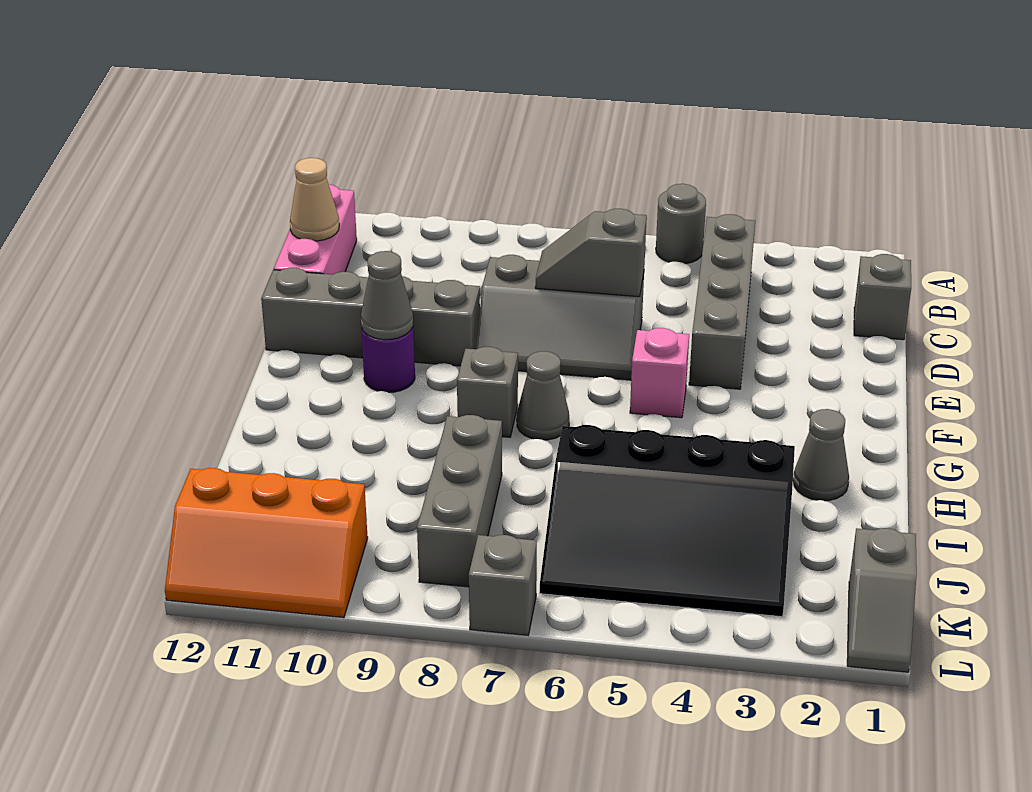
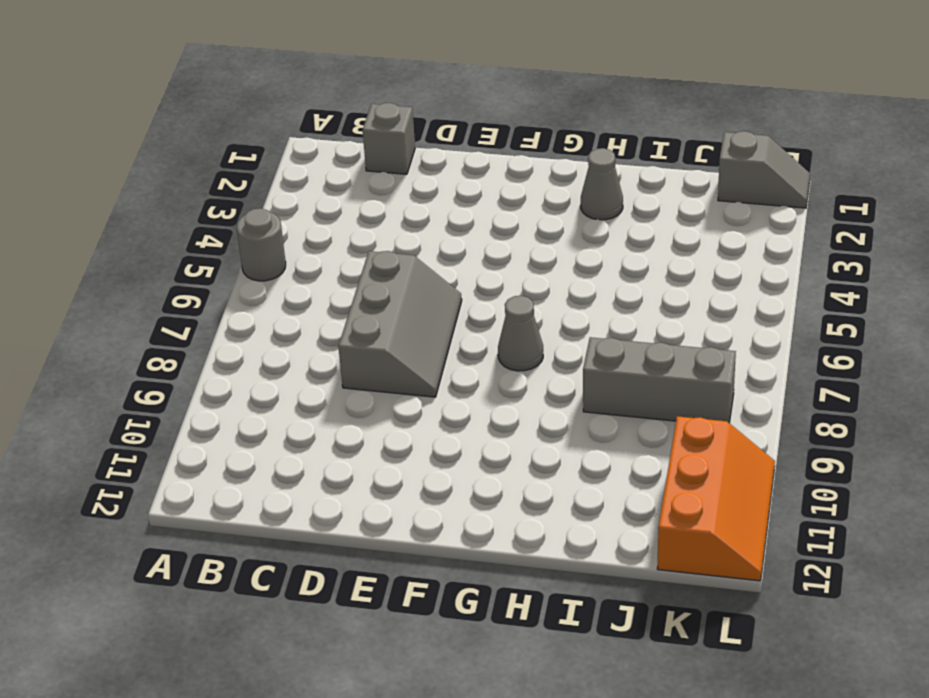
none -> grey brick B4:E4 level 1
none -> pink brick B12:D12 level 1
none -> grey brick E9:E12 level 1

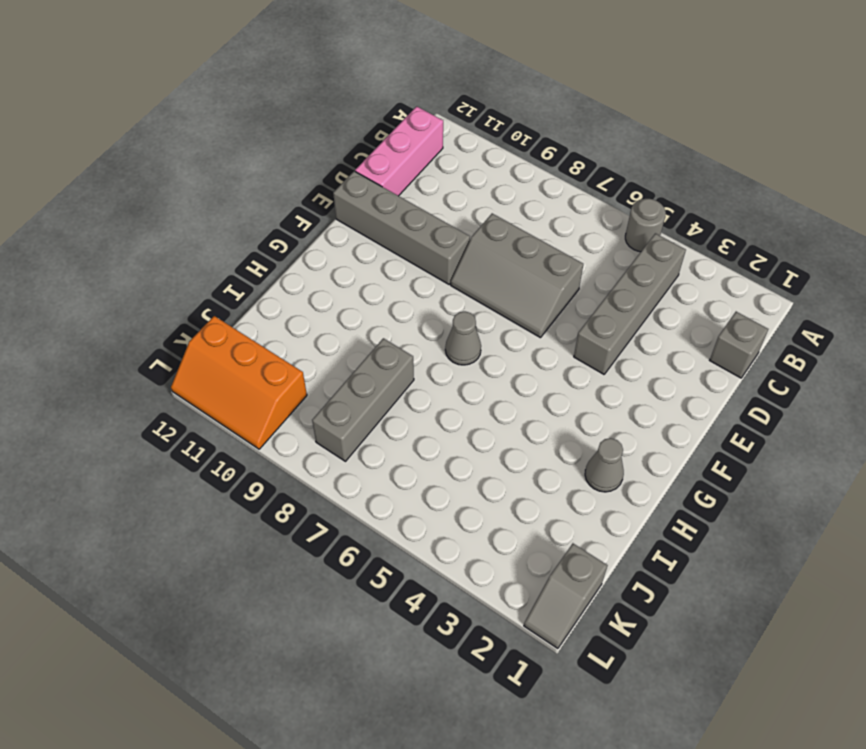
none -> pink brick F5 level 1
none -> purple round brick F10 level 1
none -> grey brick G8 level 1

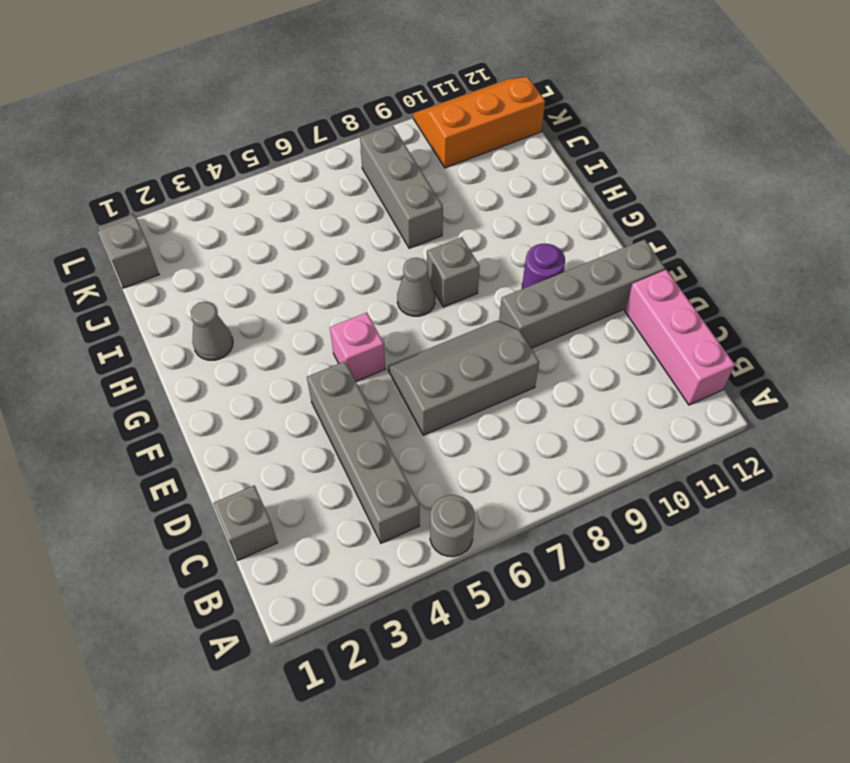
none -> black slope I3:K6 level 1 top I
none -> grey brick L7 level 1
none -> tan cone C12 level 2

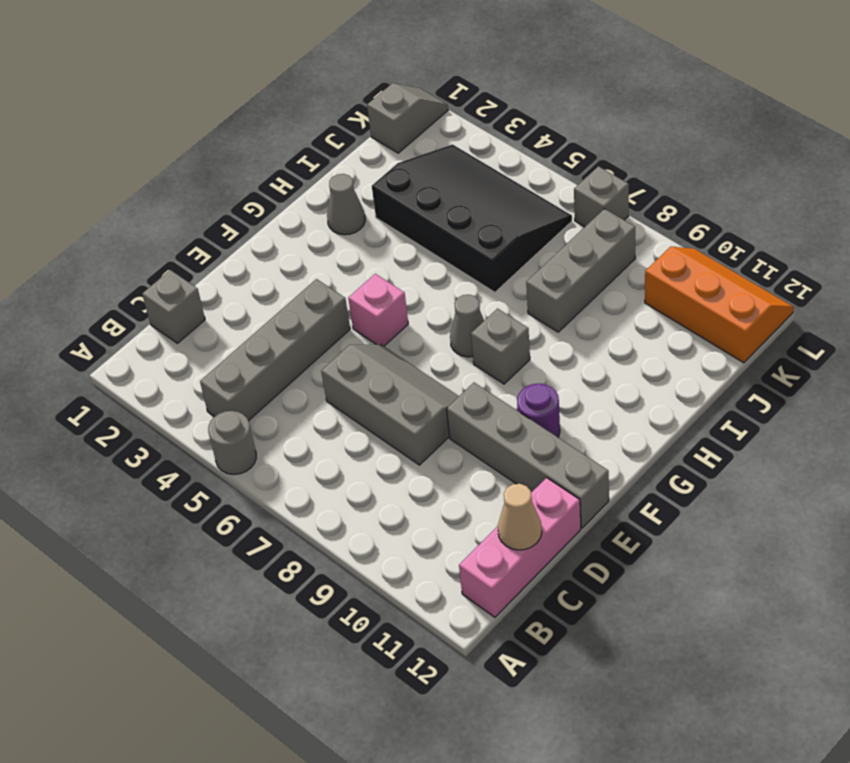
none -> grey slope D6:D7 level 2 top 6
none -> grey cone F10 level 2

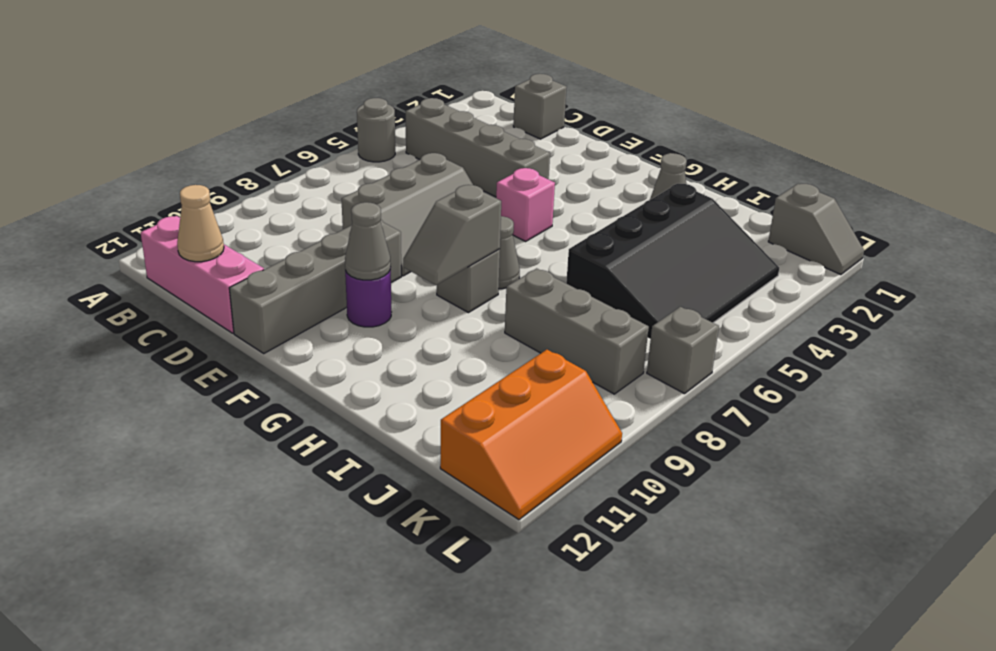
grey slope G8:G9 level 2 top 8 -> grey slope D6:D7 level 2 top 6

